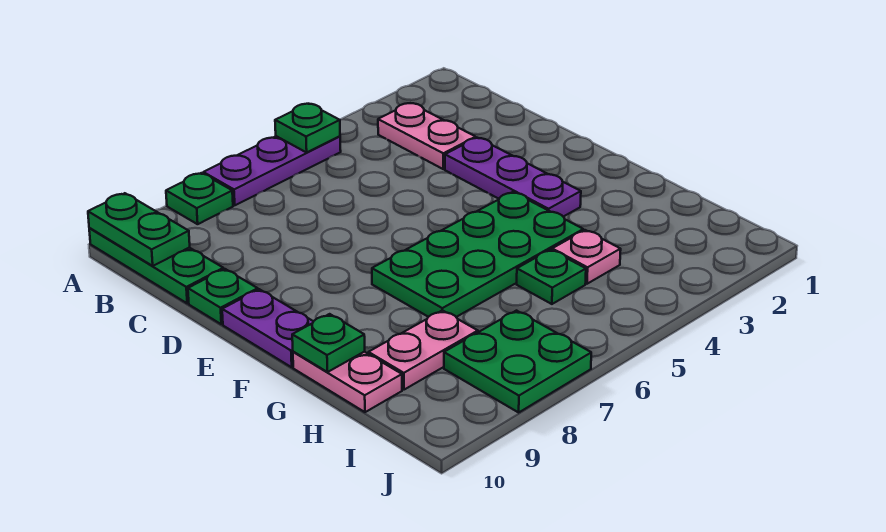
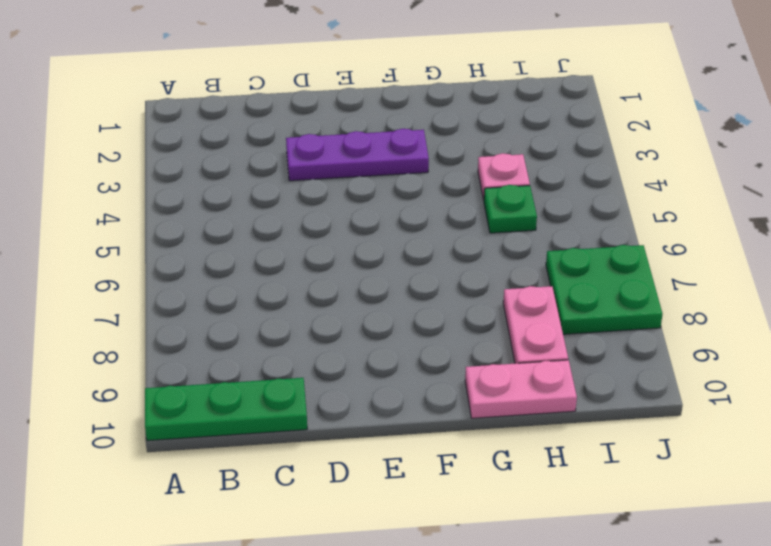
none -> purple plate A5:A7 level 1
none -> green plate A8 level 1
none -> pink plate B3:C3 level 1

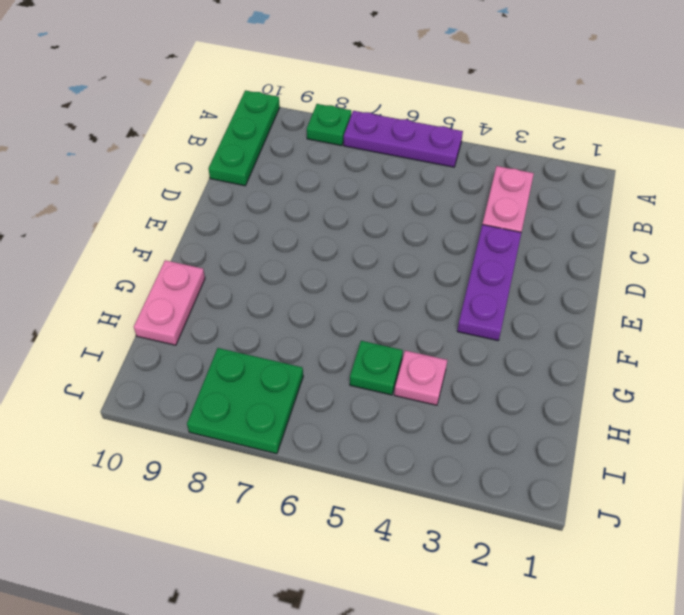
none -> green plate D10 level 1
none -> purple plate E10:F10 level 1
none -> green plate F4:G7 level 1

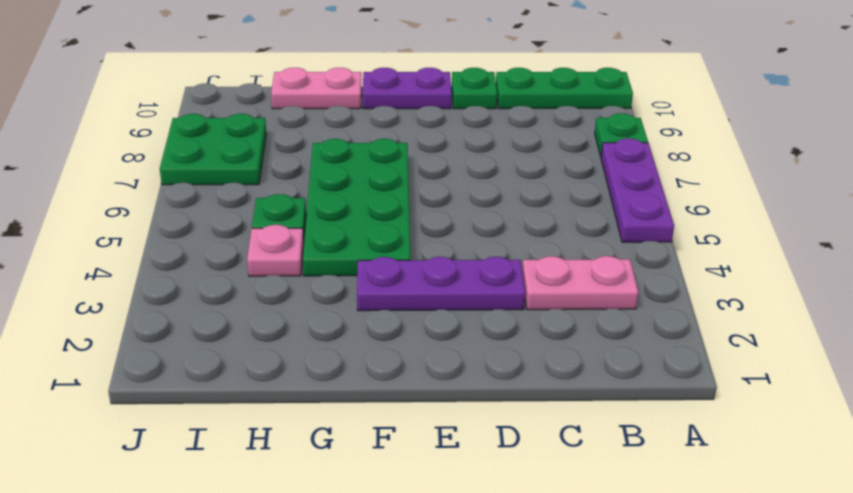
none -> pink plate H8:H9 level 1
none -> green plate A5 level 2
none -> green plate A10:B10 level 2

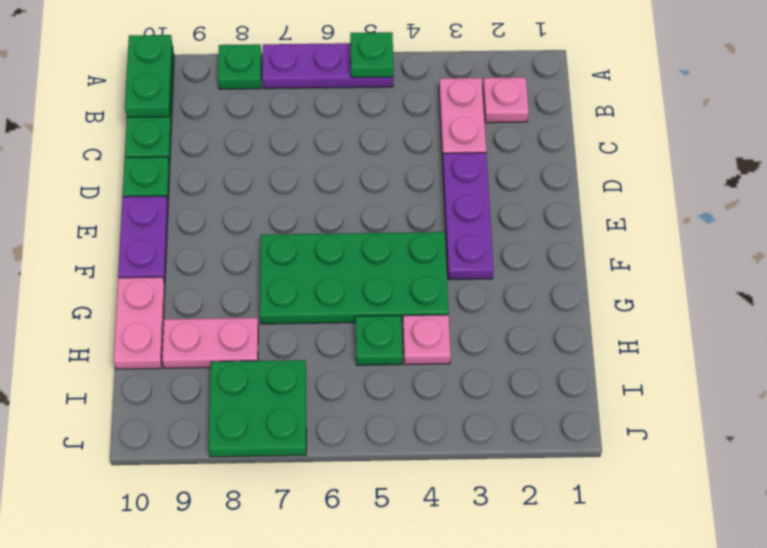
pink plate B2 level 1 -> none
none -> green plate G10 level 2

